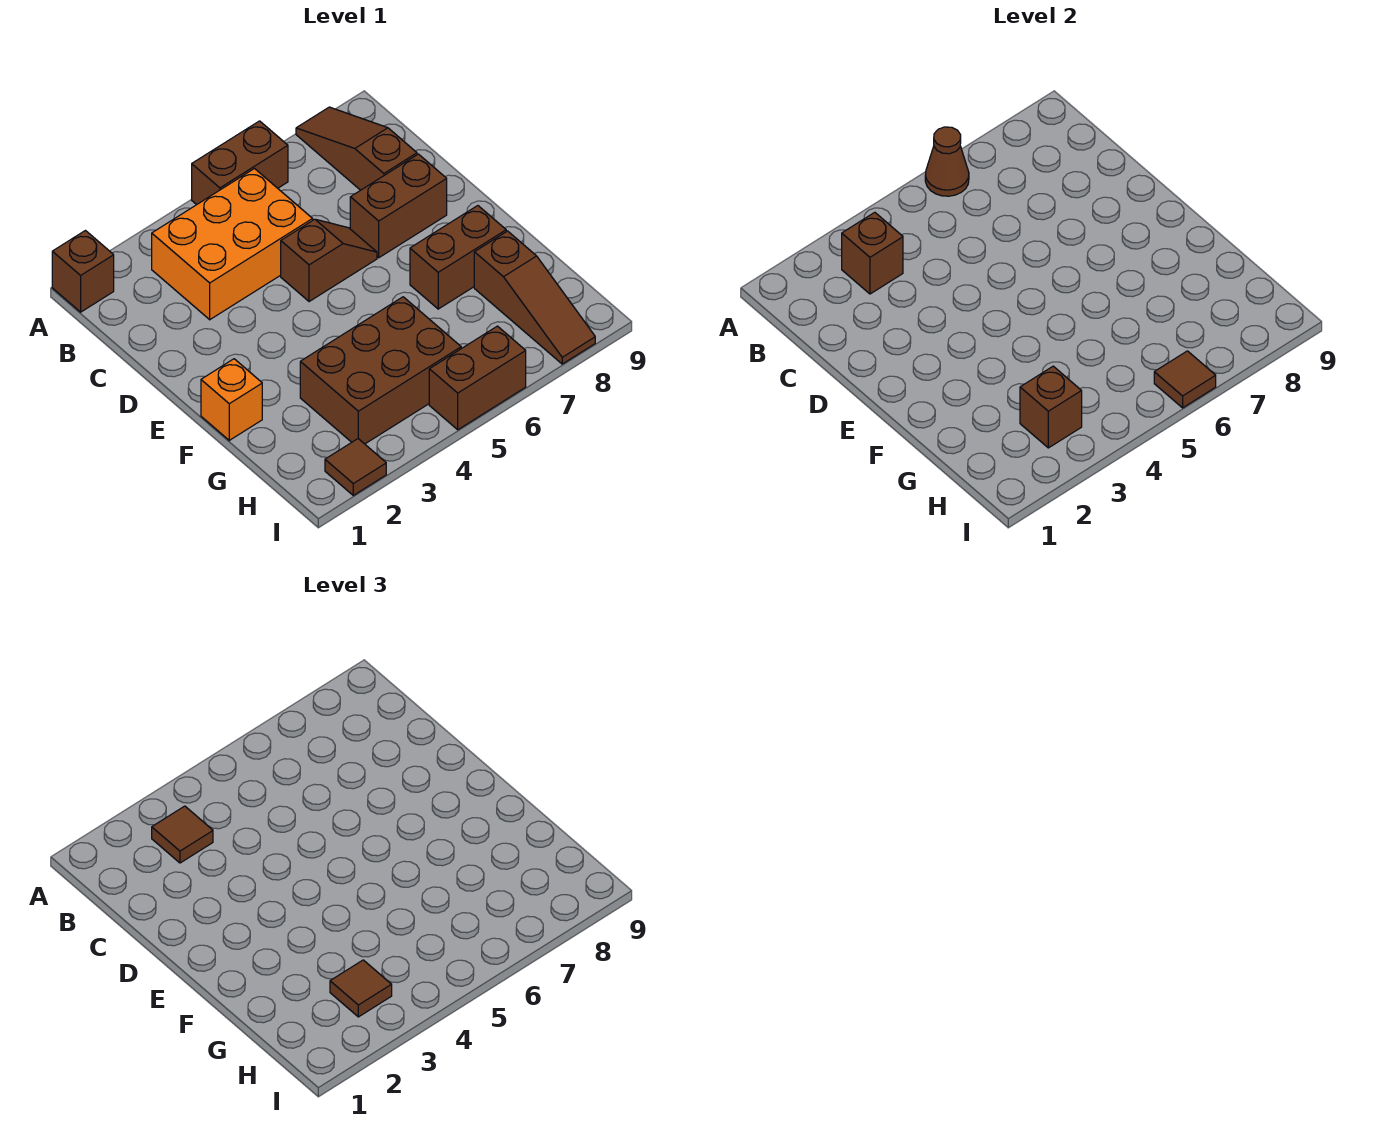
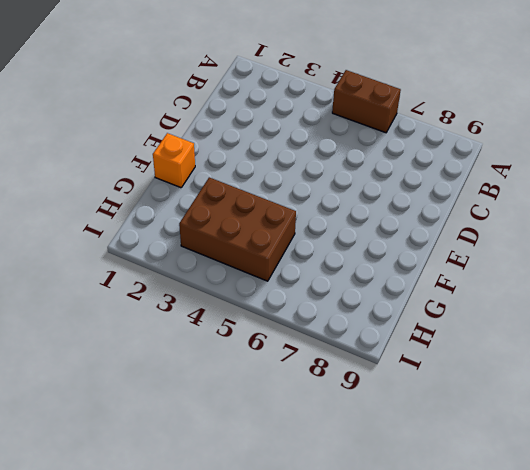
none -> brown brick A1 level 1
none -> brown slope A8:C8 level 1 top C
none -> orange brick B3:C5 level 1

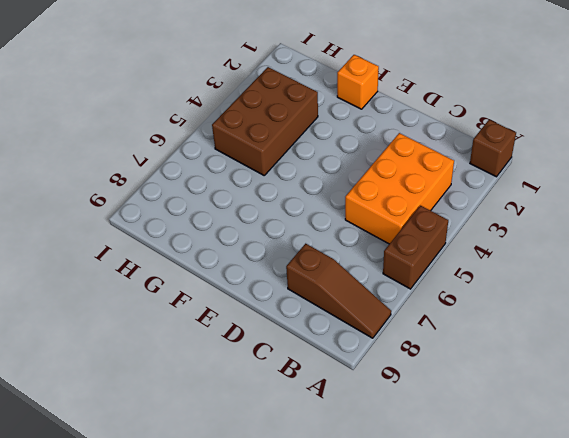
none -> brown slope D5:D6 level 1 top 5
none -> brown brick D7:D8 level 1
none -> brown brick F7:F8 level 1

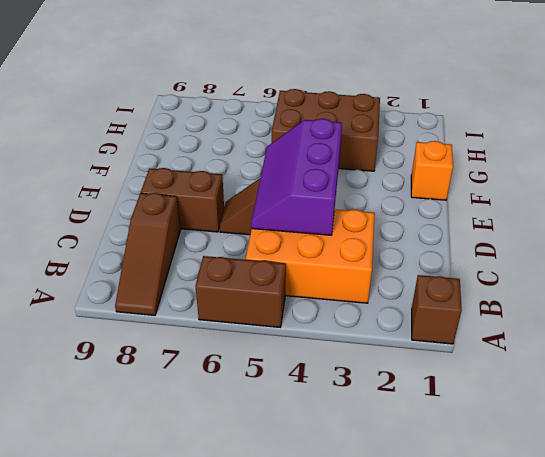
purple slope C4:E5 level 2 top 4 -> none
none -> brown brick F7:F8 level 1
none -> brown slope G8:I8 level 1 top G
none -> brown tile I2 level 1

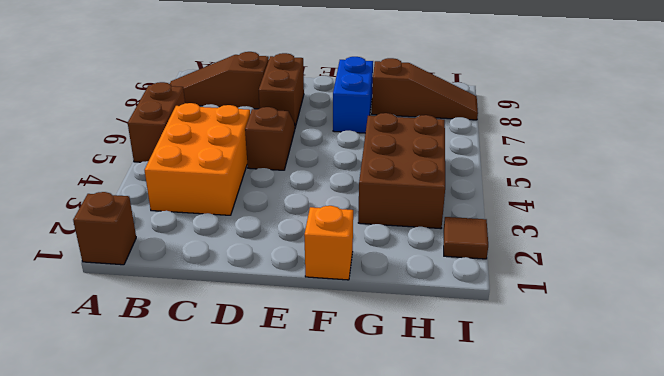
blue brick F7:F8 level 1 -> brown brick F7:F8 level 1
none -> brown brick I5:I6 level 1
none -> brown cone A6 level 2
none -> brown brick B3 level 2

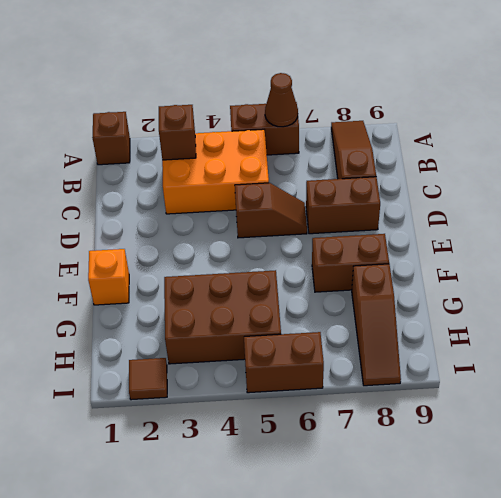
none -> brown brick H3 level 2
none -> brown tile I6 level 2
none -> brown tile B3 level 3

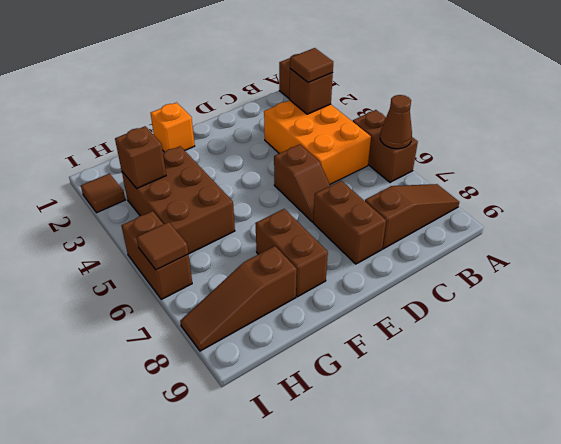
none -> brown tile H3 level 3

